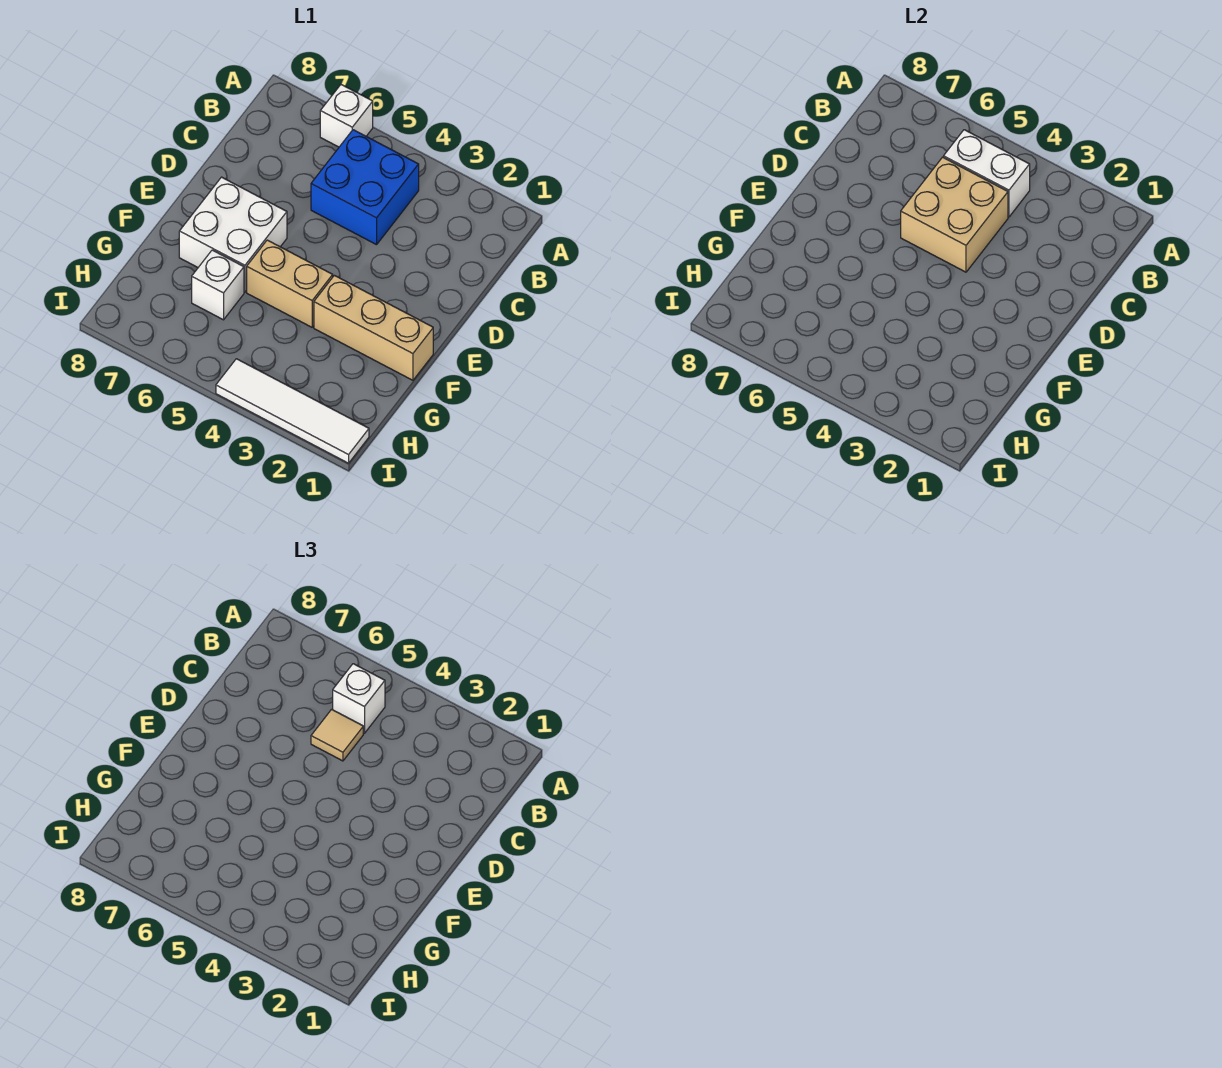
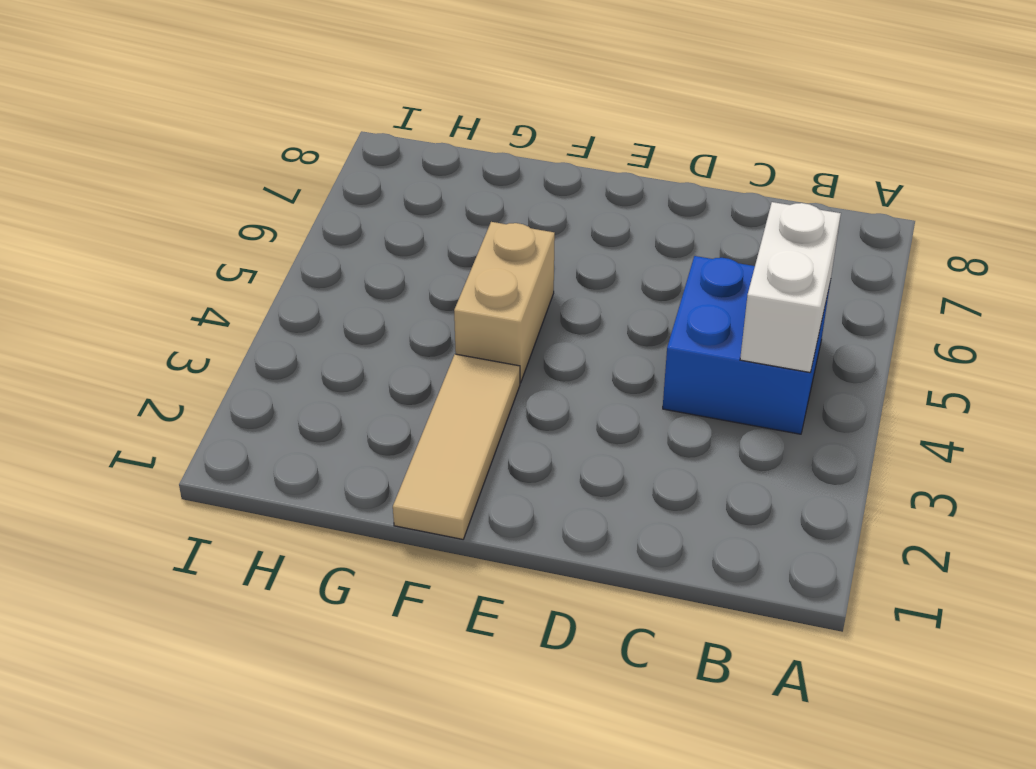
tan tile F1:F3 level 1 -> tan brick F1:F3 level 1
none -> white brick A6 level 1
none -> white brick E6:F7 level 1

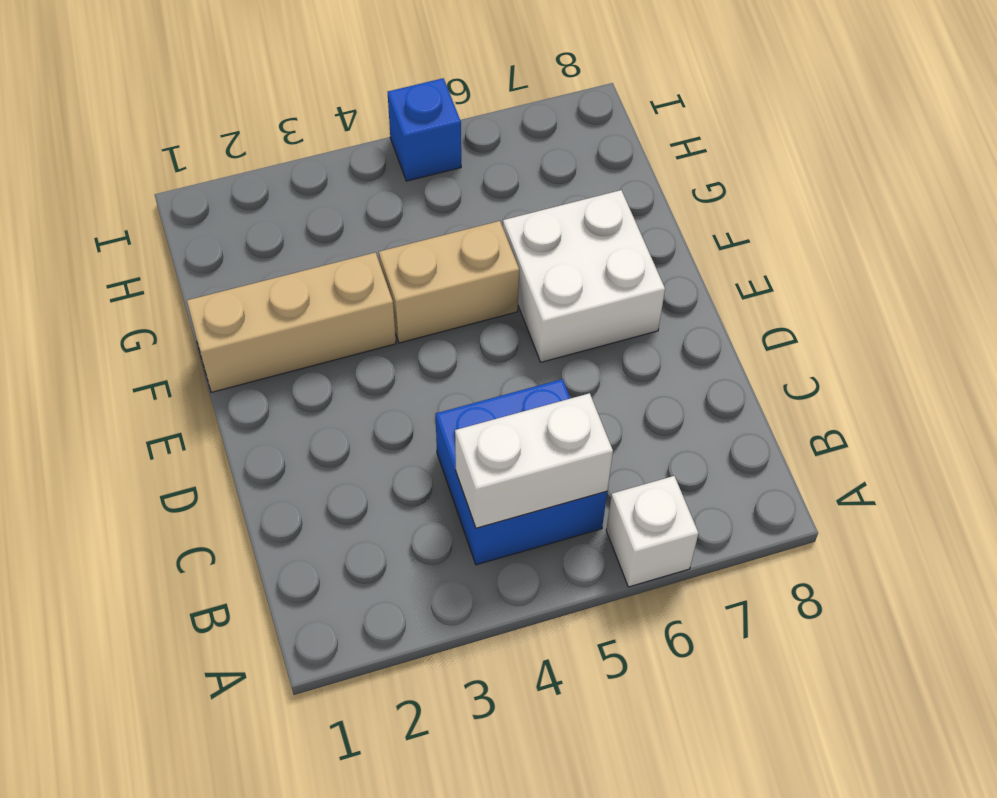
blue brick I5 level 1 -> none
none -> white brick G6 level 1
none -> white tile I1:I4 level 1

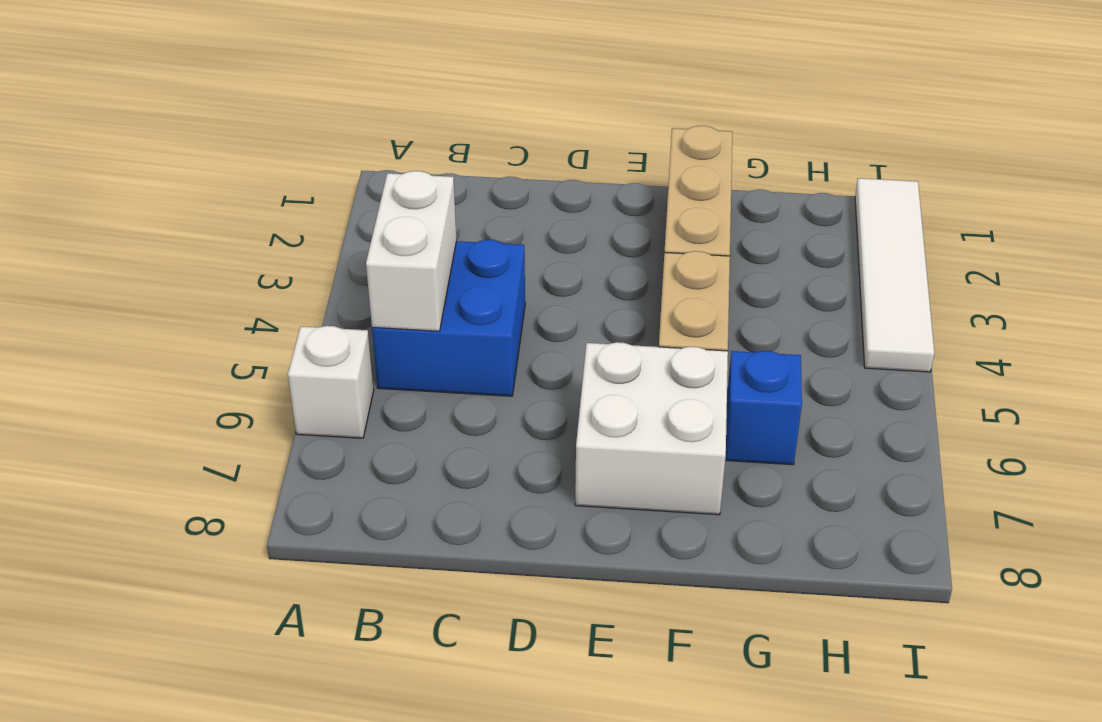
blue brick G6 level 1 -> white brick G6 level 1
none -> tan brick C4:D5 level 2
none -> white brick B5 level 3

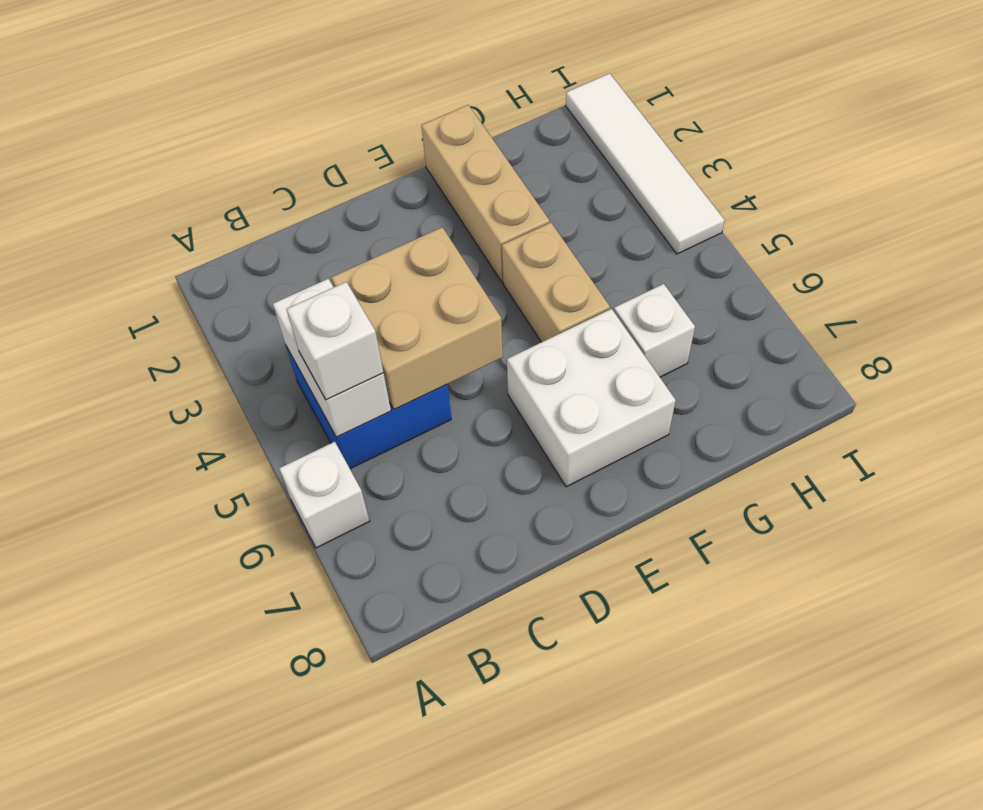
none -> tan tile C5 level 3

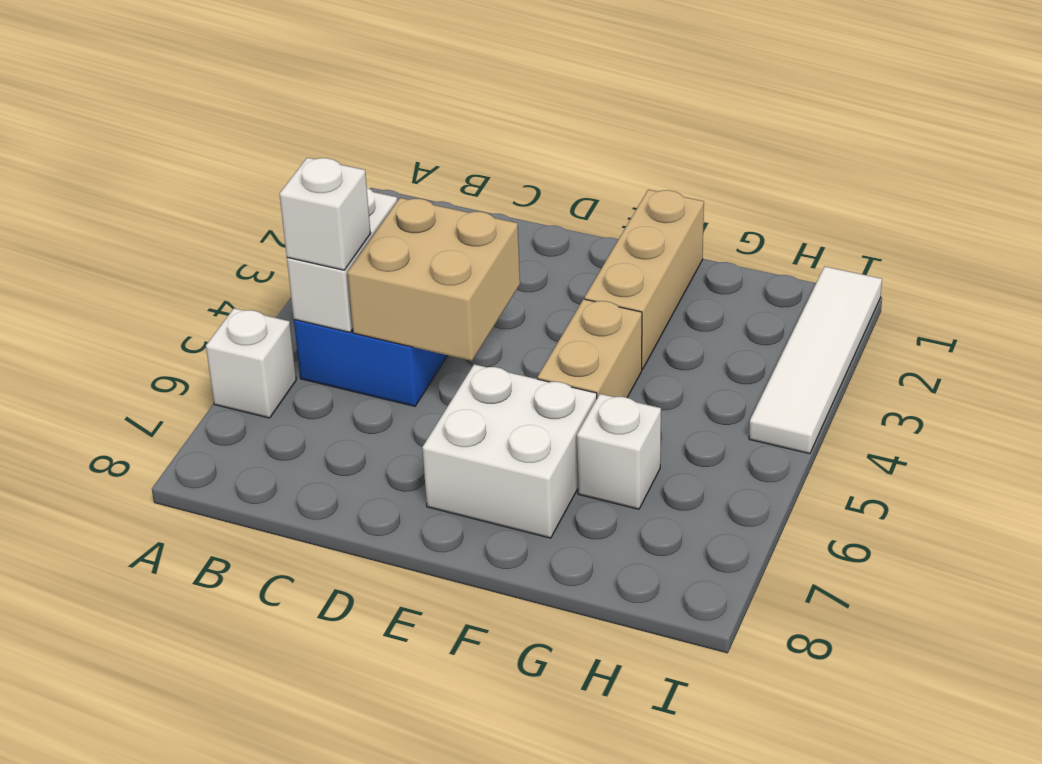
none -> tan tile C5 level 3

